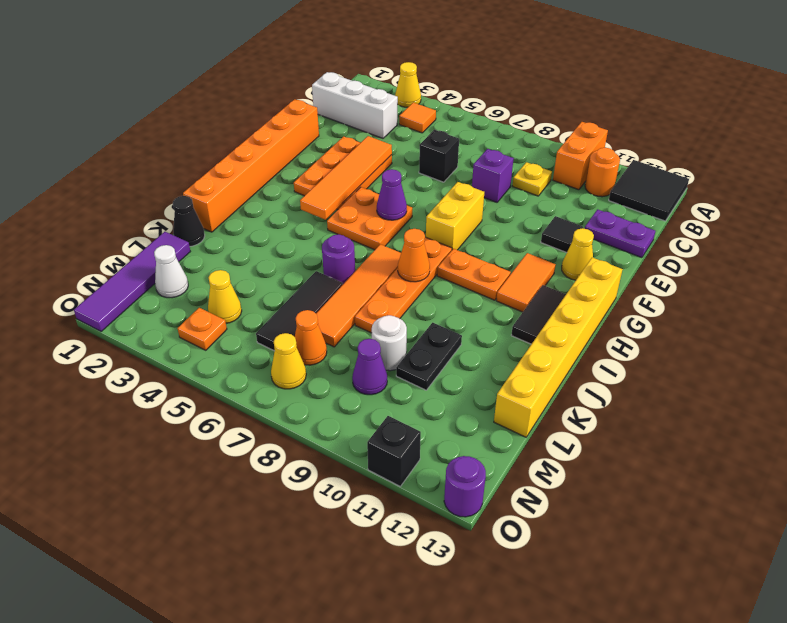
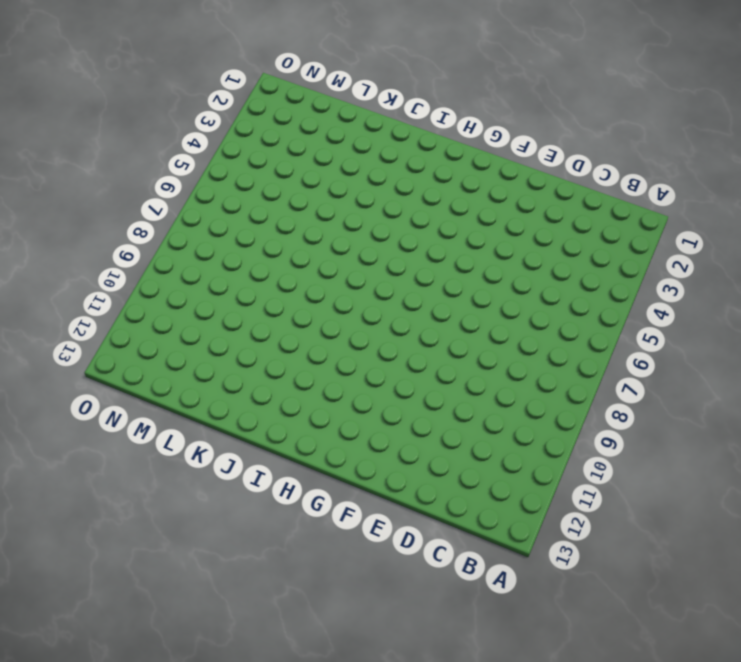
none -> yellow cone A3 level 1
none -> orange brick A10:B10 level 1
none -> black tile A12:B13 level 1
none -> orange tile B4 level 1

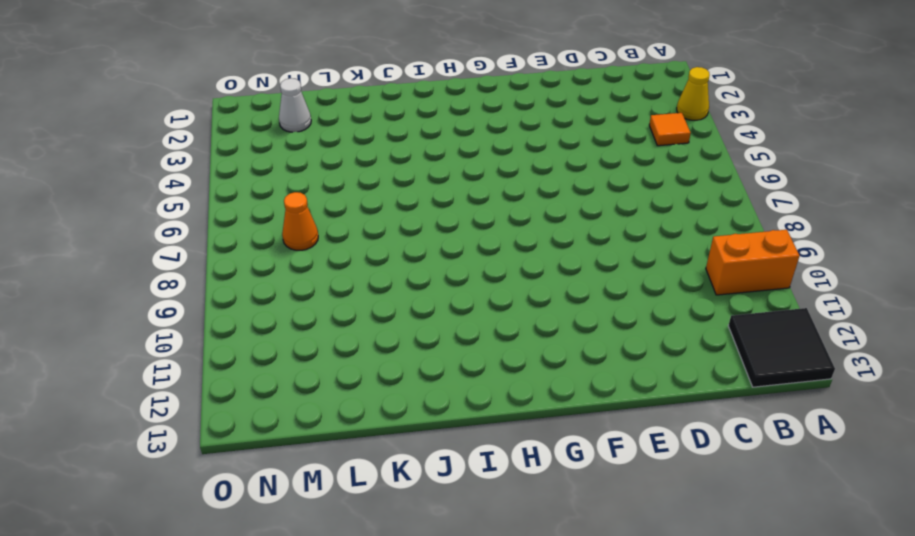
none -> orange round brick B11 level 1
none -> white brick C1:C3 level 1
none -> yellow plate C9 level 1
none -> black brick D6 level 1

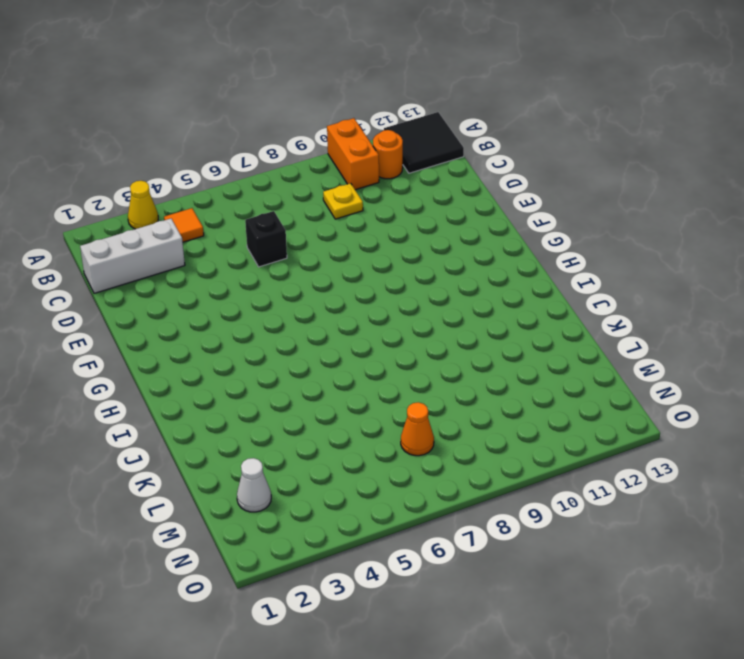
none -> purple brick D8 level 1
none -> purple plate D12:D13 level 1
none -> orange brick E1:J1 level 1
none -> orange plate E3:G4 level 1

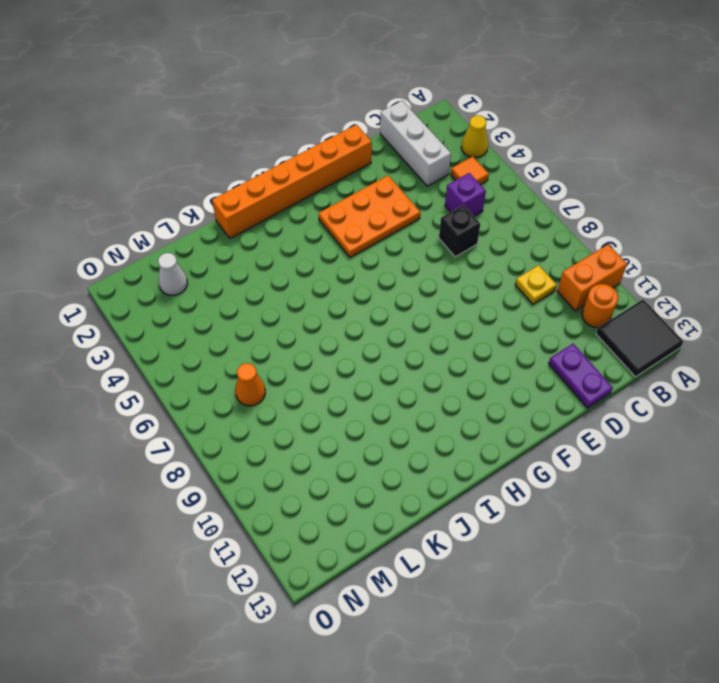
purple brick C5 level 1 -> purple brick D8 level 1
none -> black tile E11 level 1
none -> yellow brick F8:G8 level 1
none -> yellow cone F12 level 1
none -> orange plate G5:H6 level 1

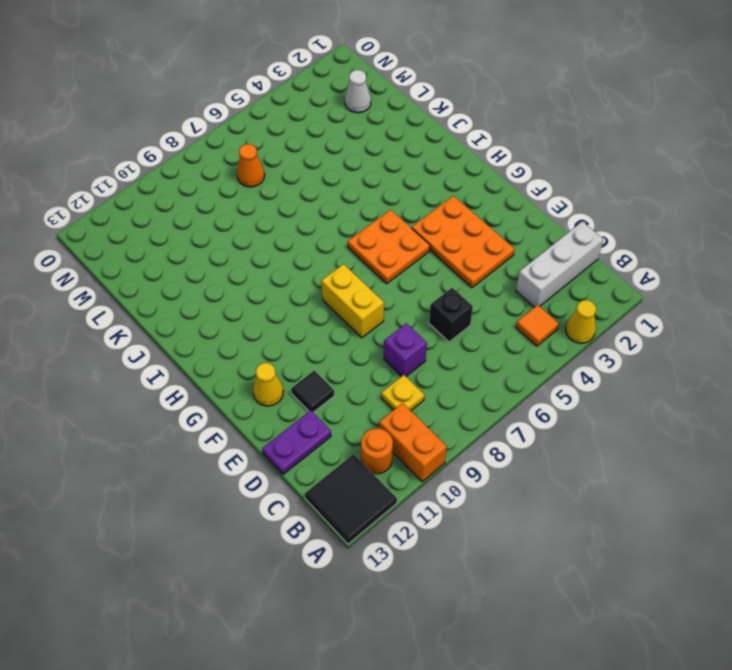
none -> orange brick E1:J1 level 1
none -> orange tile G11:H11 level 1
none -> yellow brick G13:L13 level 1
none -> orange plate H8:K8 level 1

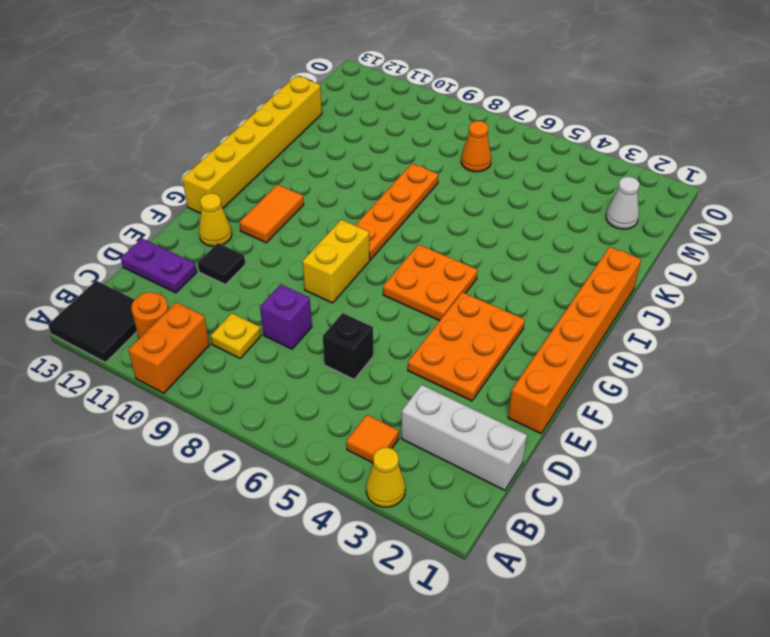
none -> orange plate H9:H10 level 1
none -> black tile H12:I12 level 1
none -> orange tile I7:L7 level 1
none -> purple round brick J6 level 1

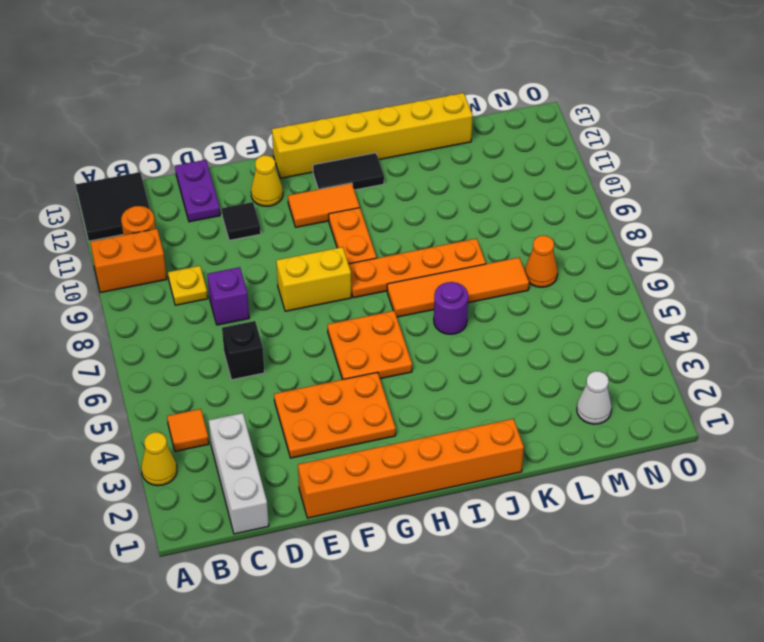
none -> black cone K1 level 1
none -> black tile K6:M6 level 1
none -> black plate K10:L10 level 1
none -> purple tile L1:O1 level 1

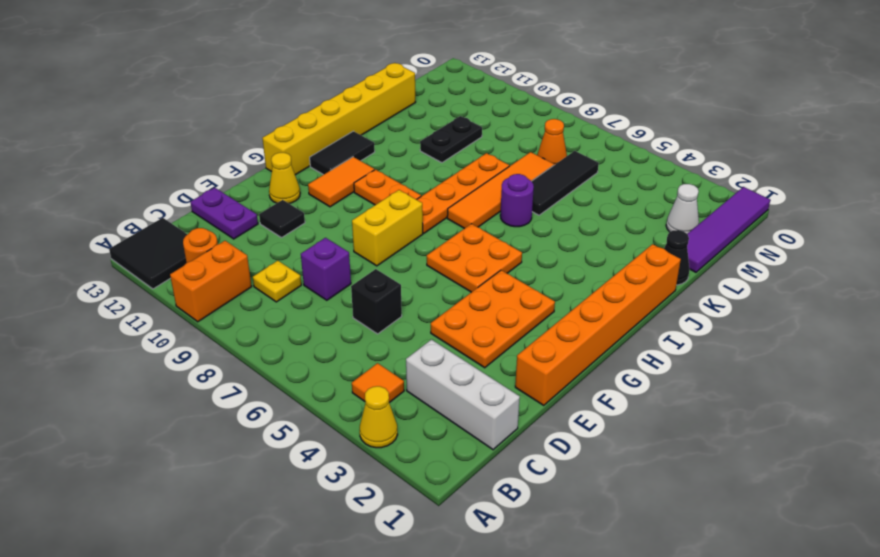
none -> white round brick L9 level 1
none -> yellow cone M4 level 1
none -> purple cone M9 level 1
none -> orange plate N4 level 1

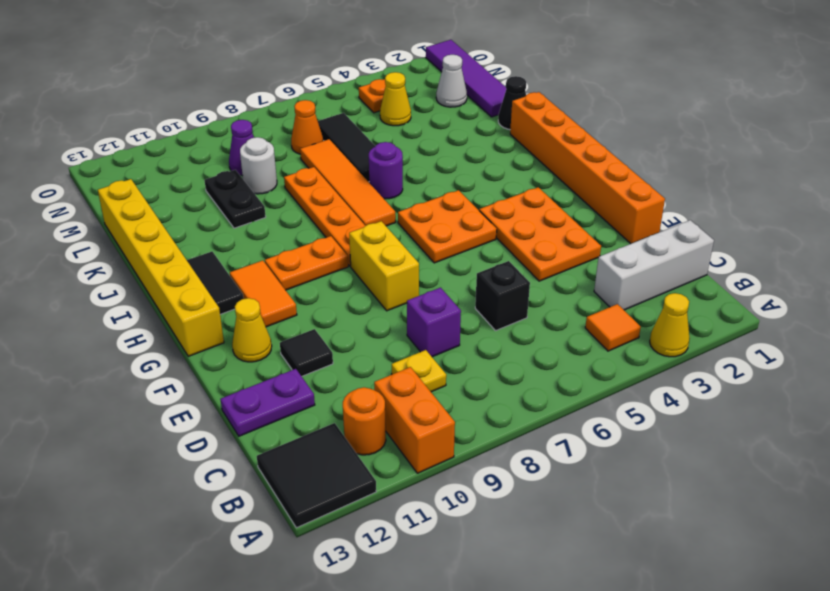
none -> yellow cone N7 level 1
none -> black brick O11 level 1
none -> purple round brick O13 level 1
none -> orange tile E4:H4 level 2

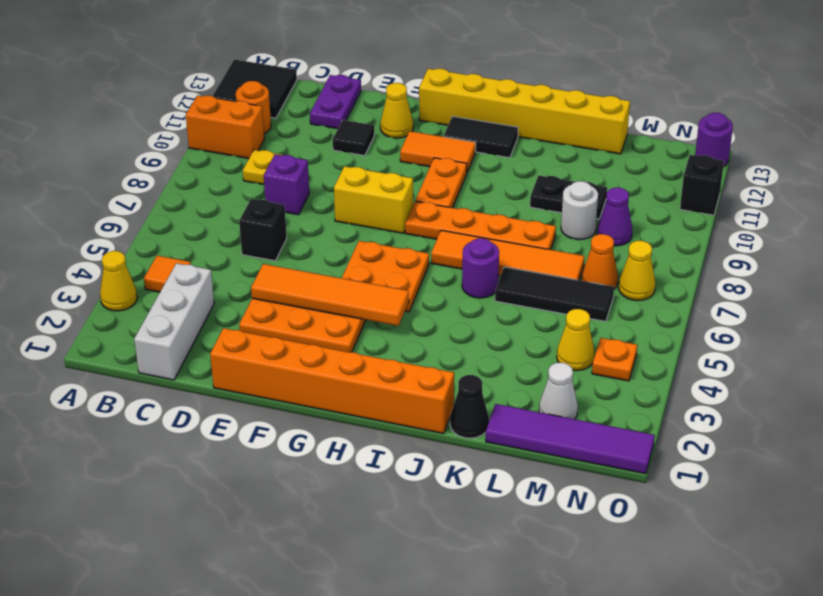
none -> purple cone G6 level 2
none -> orange cone I8 level 2

